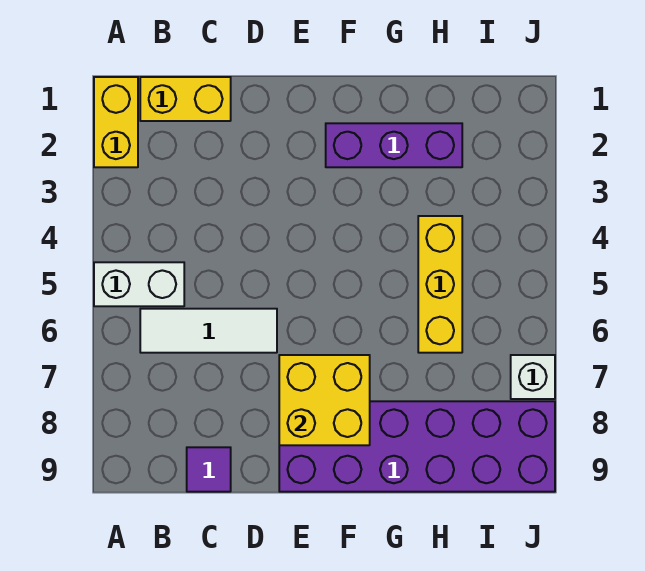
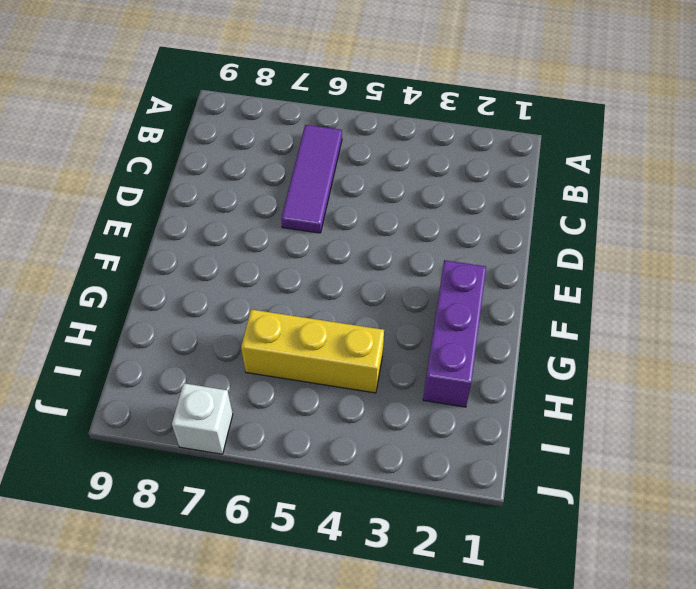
purple tile B6:D6 level 1 -> white tile B6:D6 level 1
none -> yellow brick A1:A2 level 1
none -> white brick A5:B5 level 1

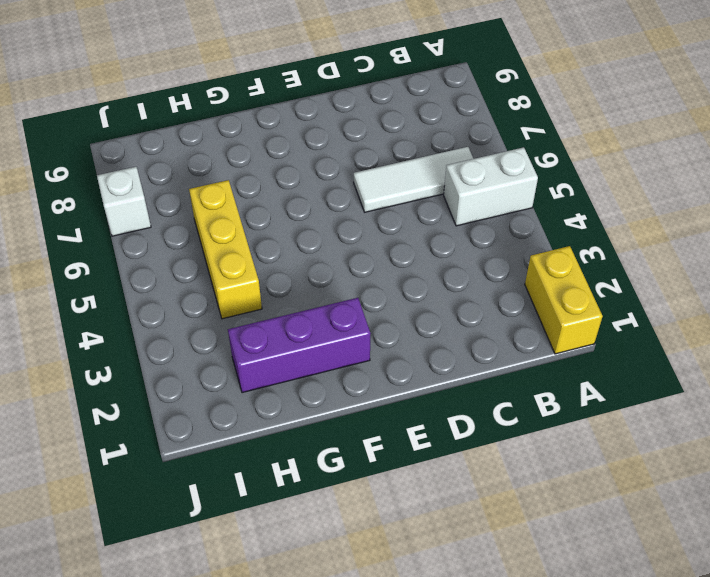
none -> yellow brick B1:C1 level 1
none -> purple tile C9 level 1

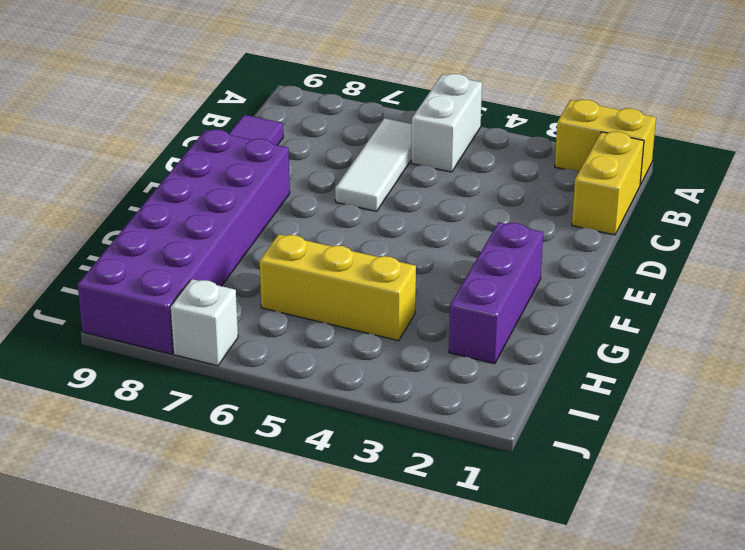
none -> yellow brick E7:F8 level 2

